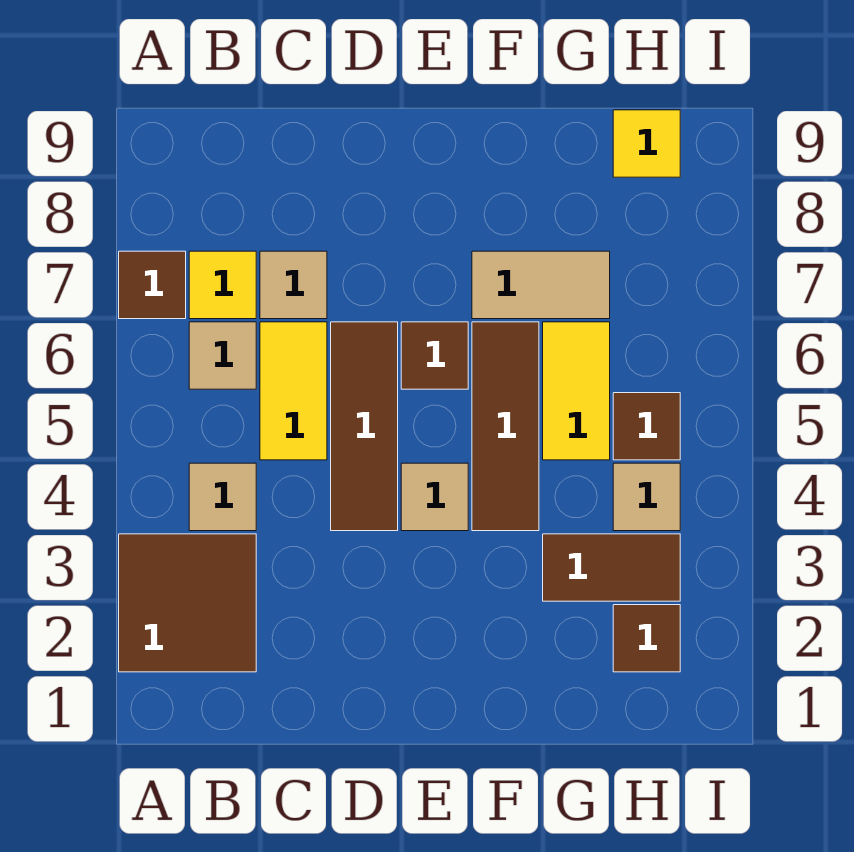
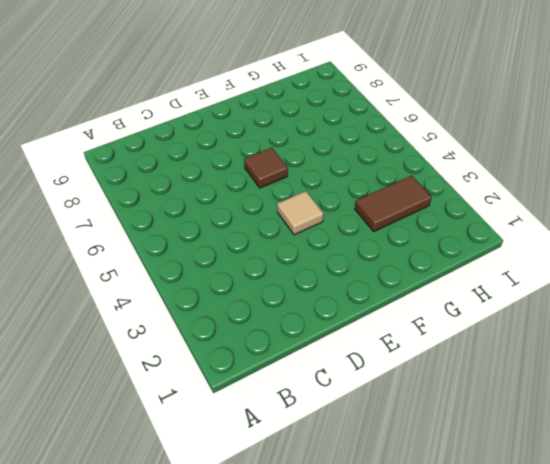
none -> brown tile A2:B3 level 1
none -> brown tile A7 level 1
none -> tan tile B4 level 1

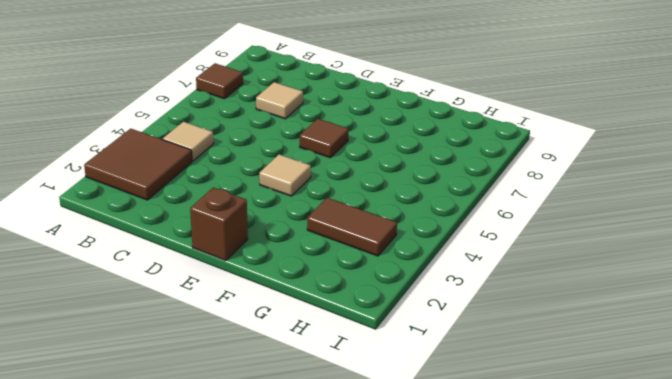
brown brick E1 level 1 -> none
none -> tan tile B6 level 1
none -> yellow tile B7 level 1
none -> yellow tile C5:C6 level 1

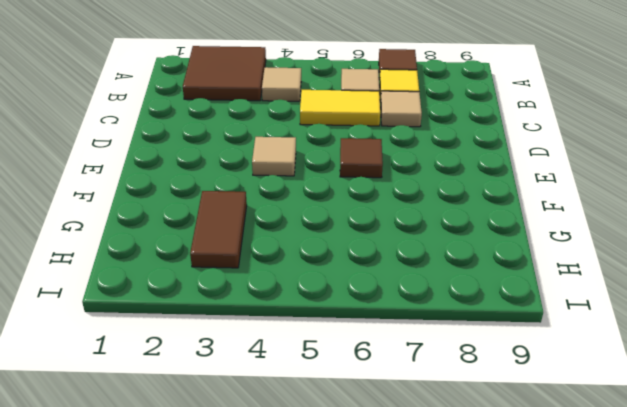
none -> brown tile D4:D6 level 1
none -> brown tile F4:F6 level 1
none -> tan tile F7:G7 level 1

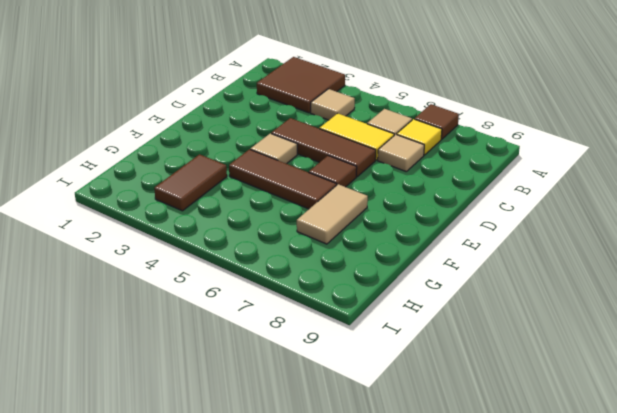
none -> yellow tile G5:G6 level 1
none -> brown tile H2 level 1
none -> tan tile H4 level 1

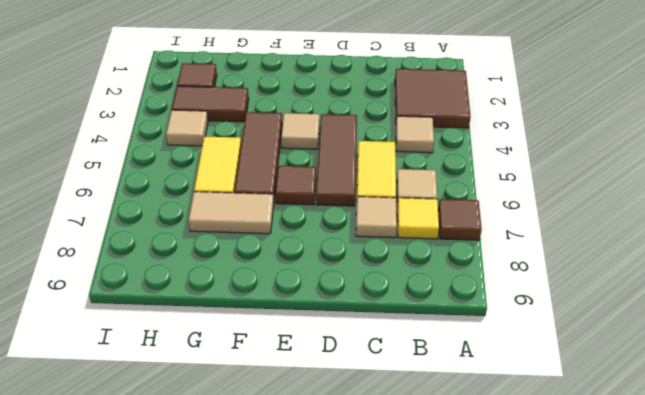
none -> brown tile H5 level 1
none -> yellow tile H9 level 1

